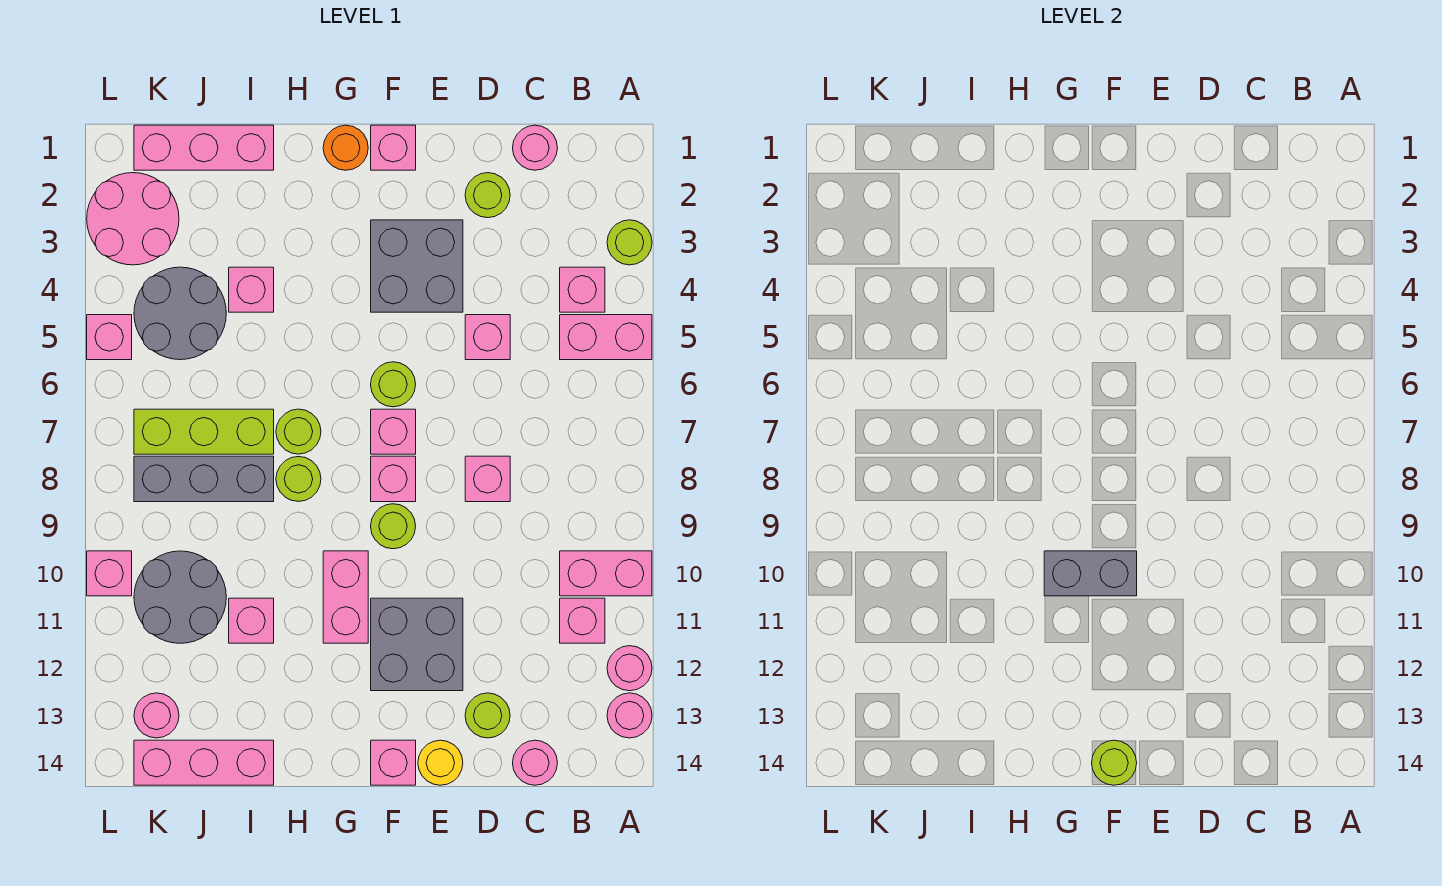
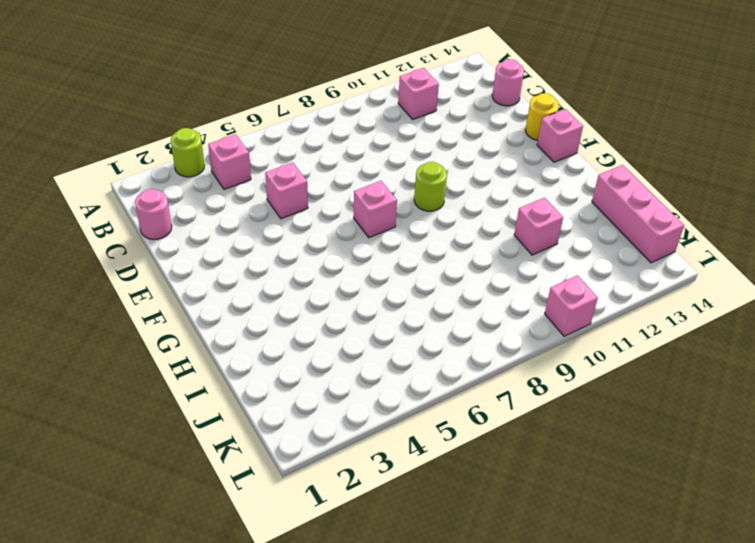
none -> pink brick A5:B5 level 1
none -> pink brick A10:B10 level 1
none -> pink round brick A12 level 1
none -> pink round brick A13 level 1

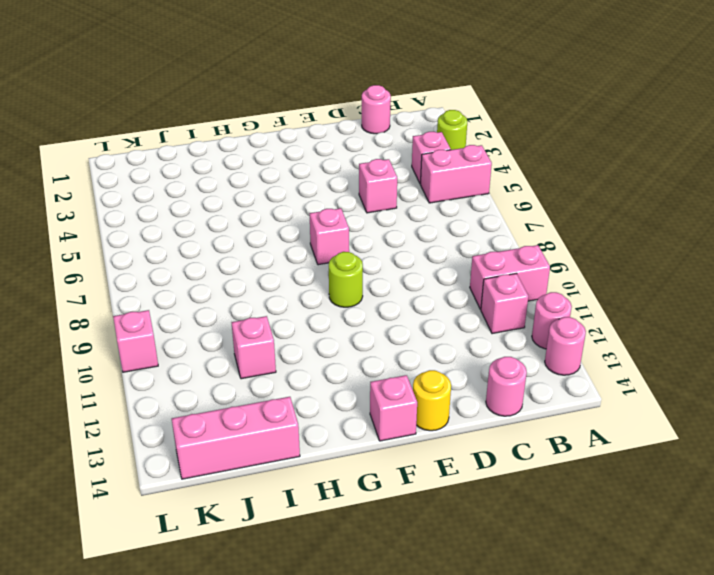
none -> lime round brick D2 level 1
none -> pink brick D8 level 1
none -> lime round brick D13 level 1
none -> grey brick E3:F4 level 1

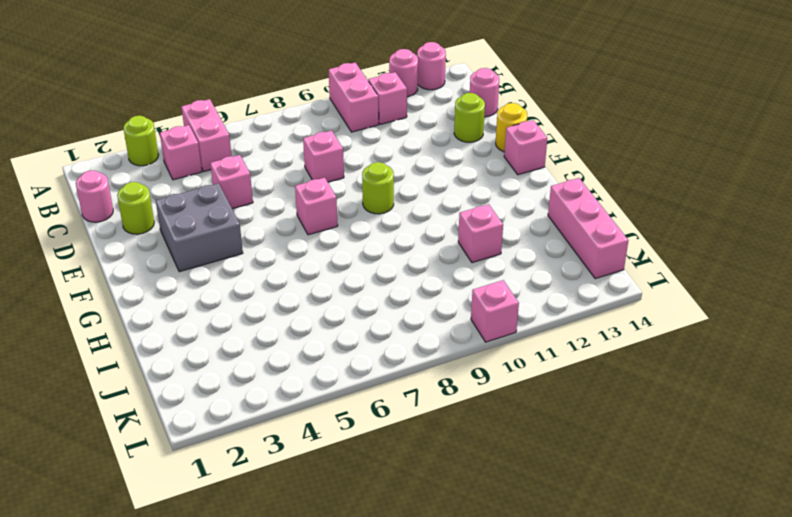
none -> grey brick E11:F12 level 1
none -> pink brick F1 level 1
none -> lime round brick F6 level 1
none -> pink brick F8 level 1

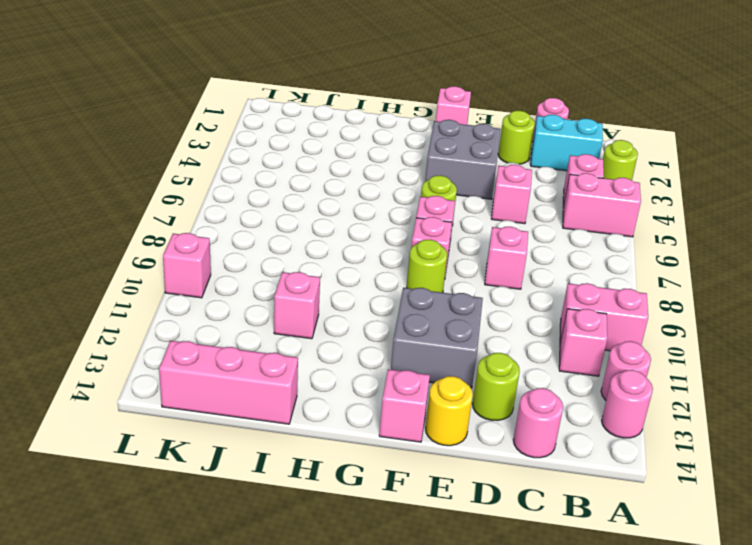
cyan brick B2:C2 level 1 -> none
none -> orange round brick G1 level 1
none -> pink brick G10:G11 level 1
none -> lime round brick H7 level 1
none -> lime round brick H8 level 1

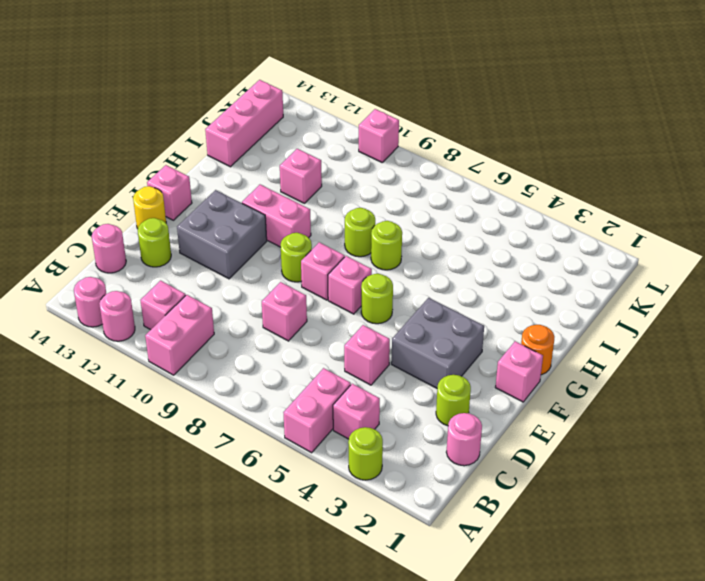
none -> pink brick I1:K1 level 1
none -> pink brick I4 level 1
none -> lime brick I7:K7 level 1
none -> grey brick I8:K8 level 1

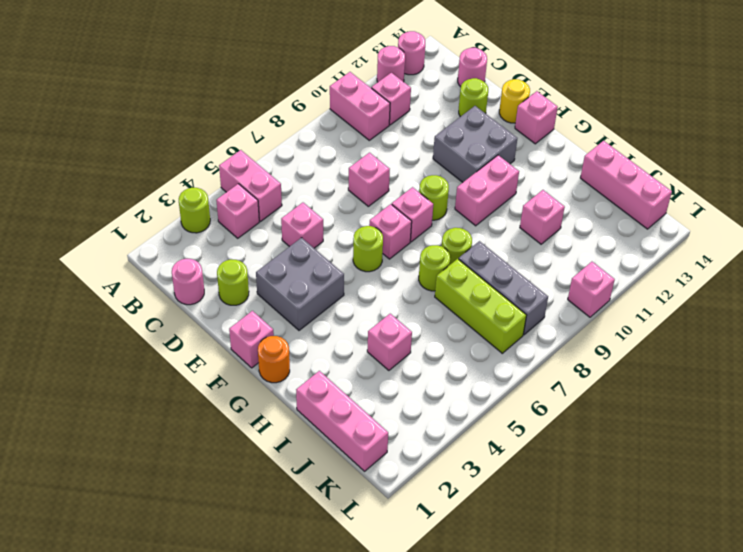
none -> grey round brick J4:K5 level 1
none -> grey round brick J10:K11 level 1
none -> pink round brick K2:L3 level 1
none -> pink round brick K13 level 1

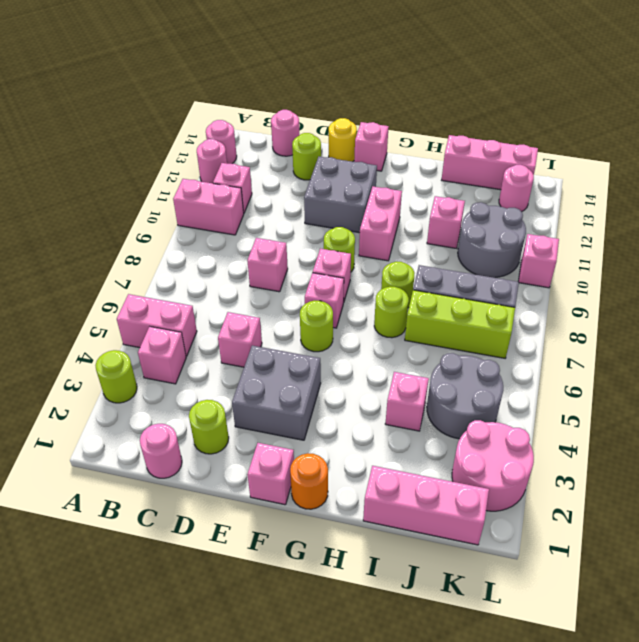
none -> pink brick L5 level 1
none -> grey brick F10:G10 level 2
none -> lime round brick F14 level 2

